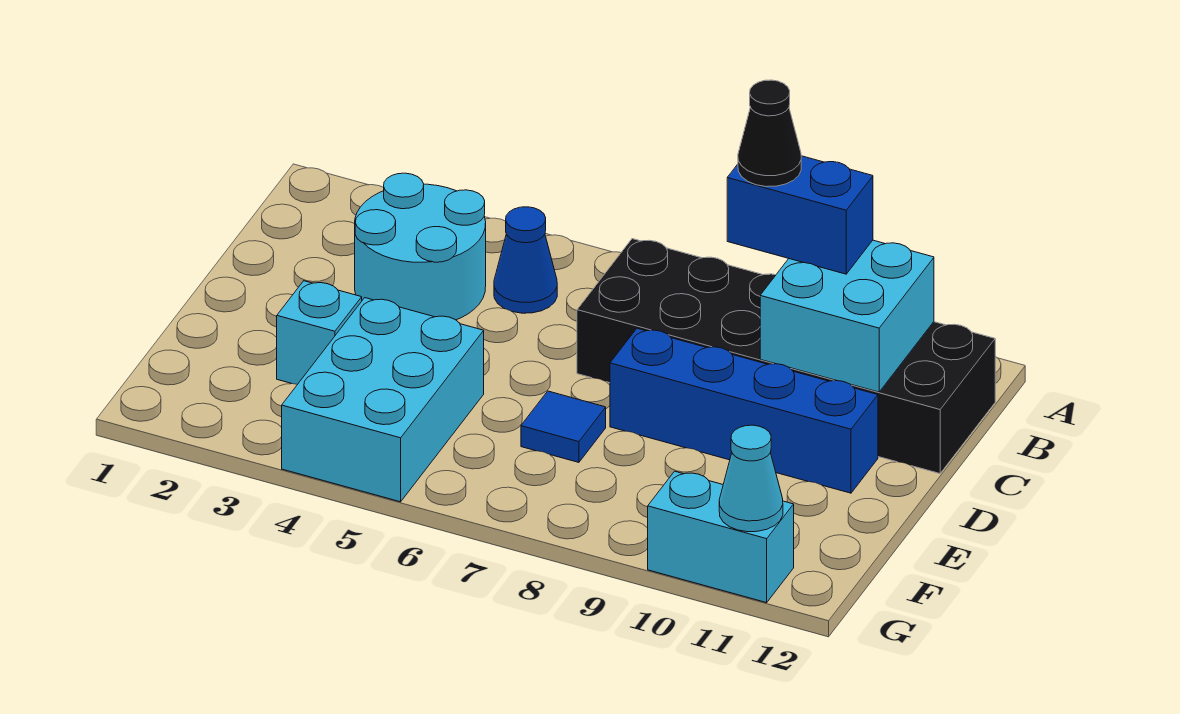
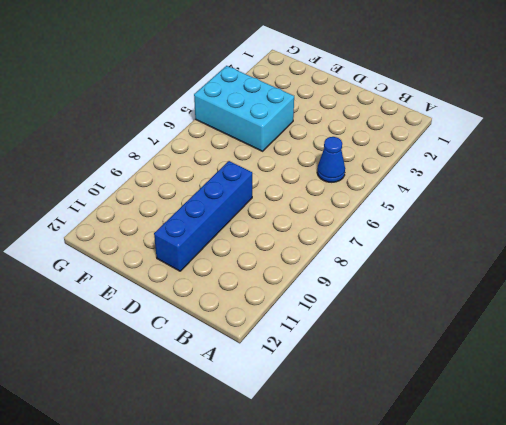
none -> cyan round brick B3:C4 level 1
none -> black brick B7:C12 level 1
none -> cyan brick E3 level 1

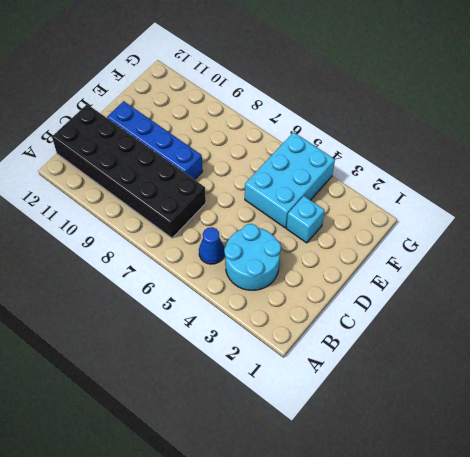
none -> blue tile E7 level 1
none -> cyan brick G10:G11 level 1
none -> cyan brick B10:C11 level 2

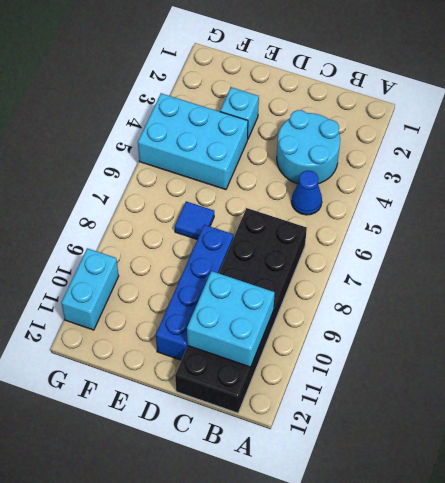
none -> cyan cone G11 level 2
none -> blue brick B9:B10 level 3
none -> black cone B9 level 4

